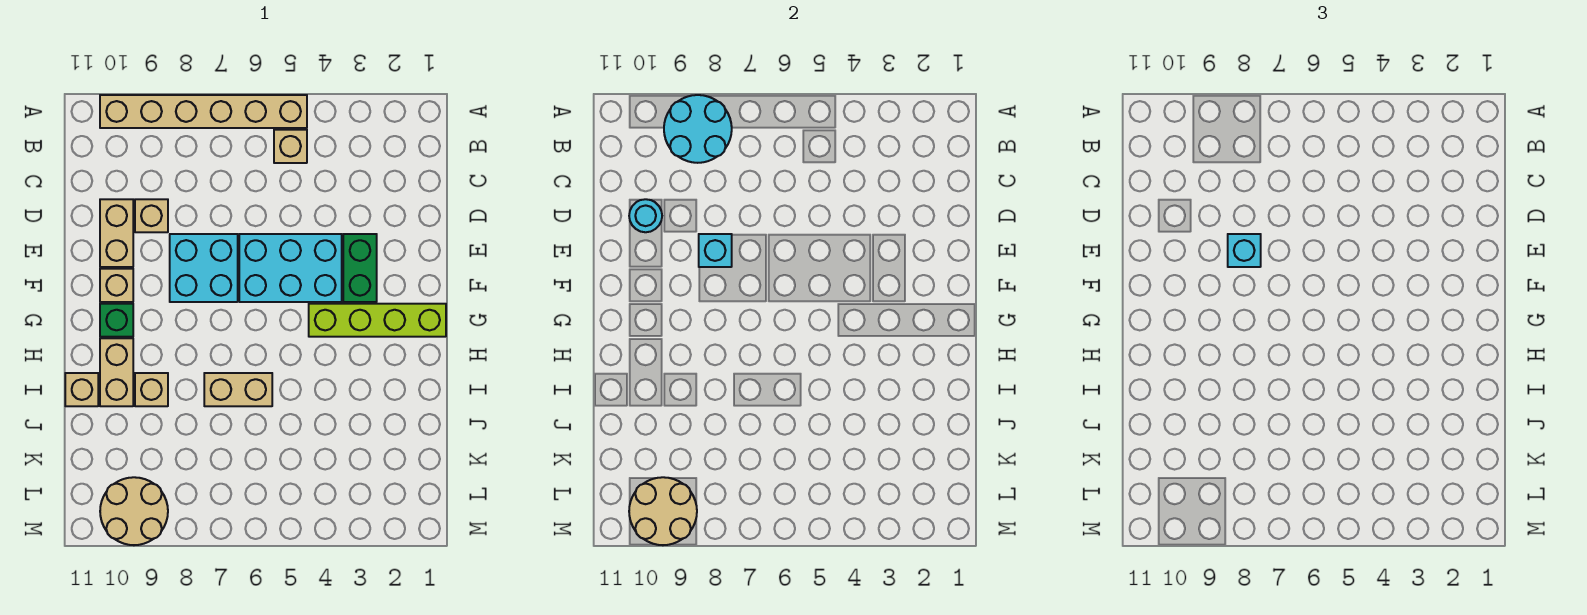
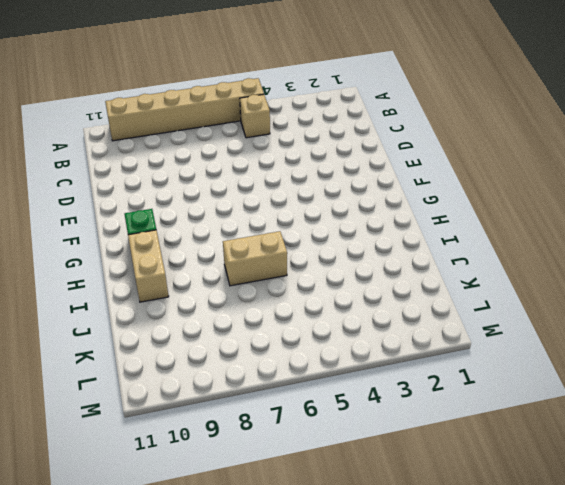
none -> tan brick D9 level 1
none -> tan brick D10:E10 level 1
none -> green brick E3:F3 level 1

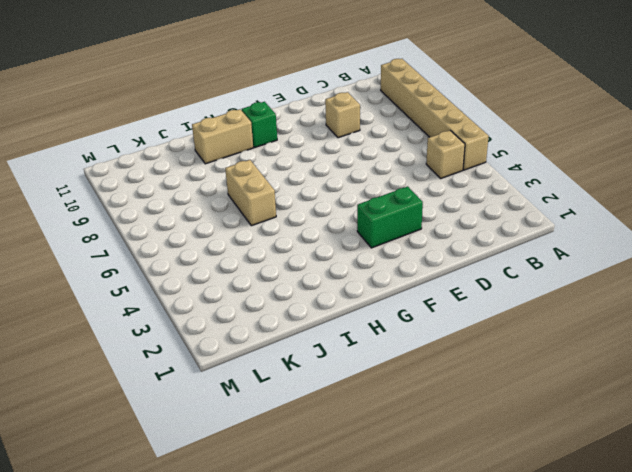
none -> tan brick D10:E10 level 1
none -> cyan brick E4:F6 level 1
none -> cyan brick E7:F8 level 1

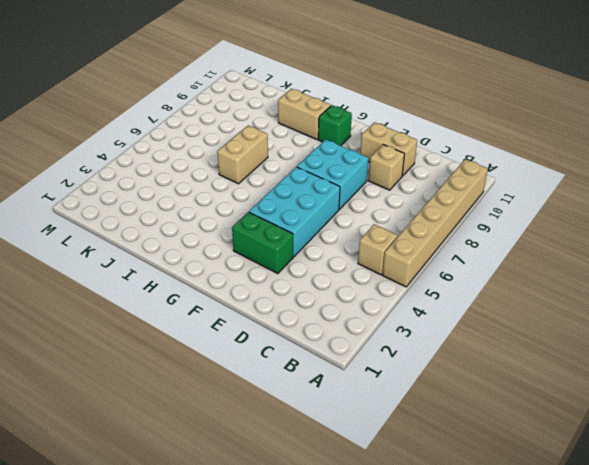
none -> tan brick F10 level 1
none -> lime brick G1:G4 level 1
none -> tan brick I9 level 1

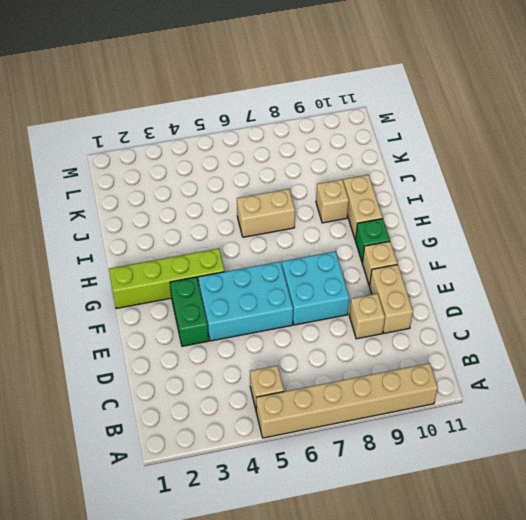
none -> tan brick I11 level 1
none -> tan round brick L9:M10 level 1
none -> cyan round brick A8:B9 level 2

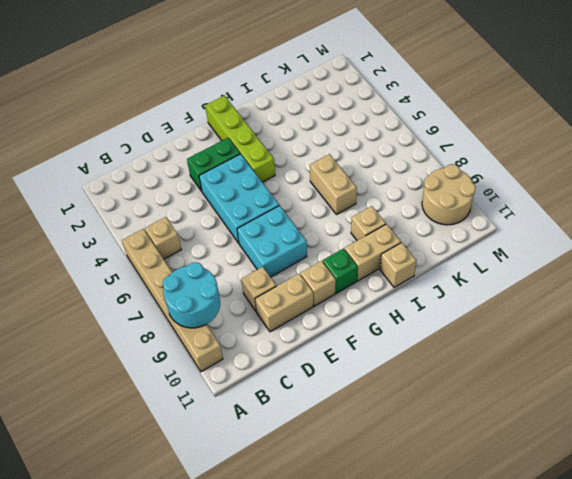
none -> cyan round brick D10 level 2
none -> cyan brick E8 level 2
none -> tan round brick L9:M10 level 2

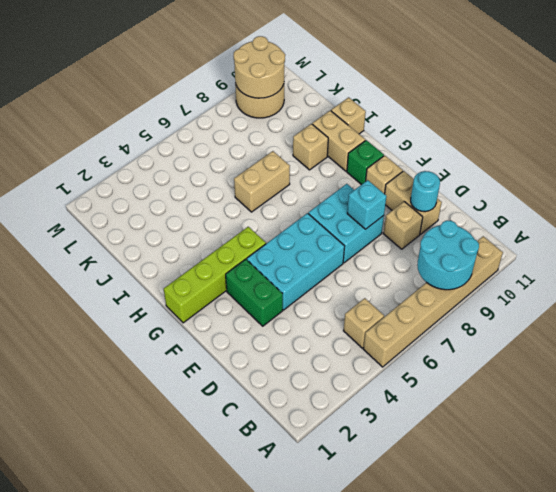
none -> cyan brick E8 level 3

